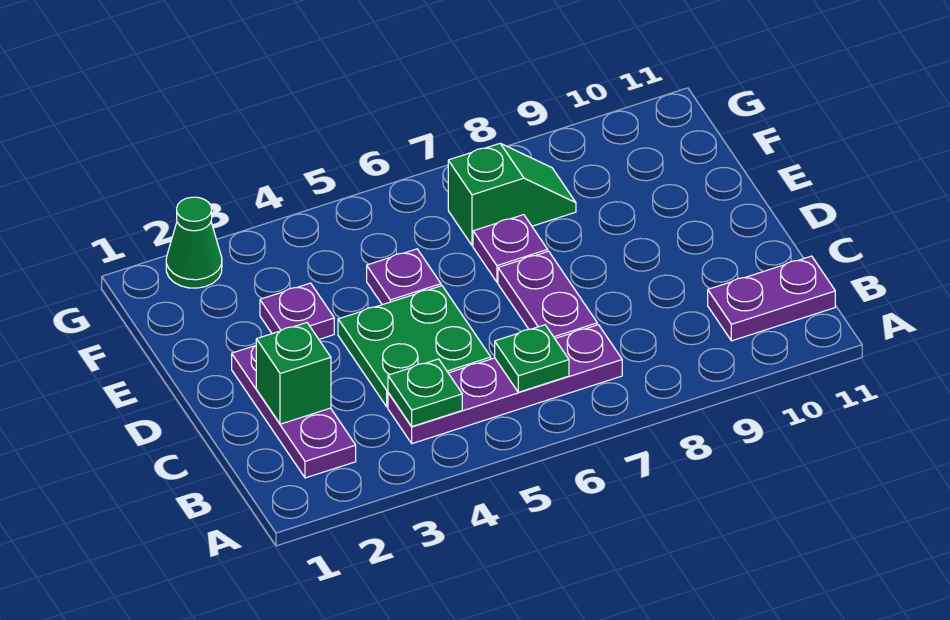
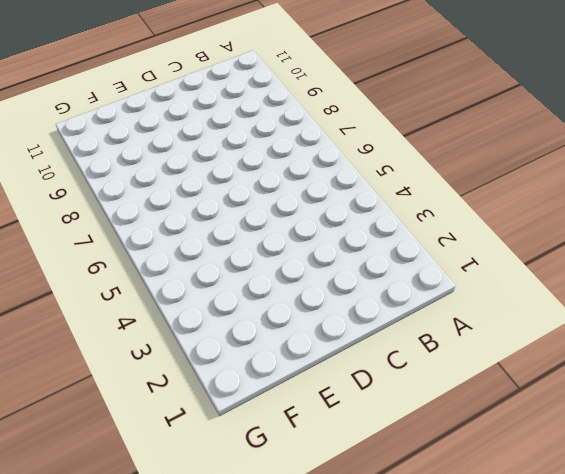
none -> purple plate B2:D2 level 1
none -> purple plate B4:B7 level 1
none -> purple plate B10:B11 level 1

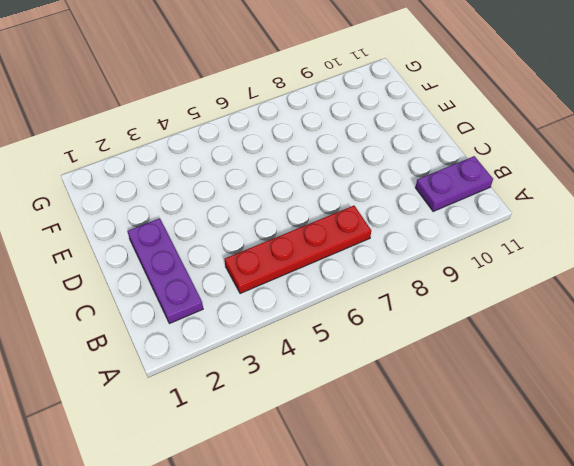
red plate B4:B7 level 1 -> purple plate B4:B7 level 1
none -> green plate C4:D5 level 1
none -> purple plate C7:D7 level 1
none -> purple plate E3 level 1

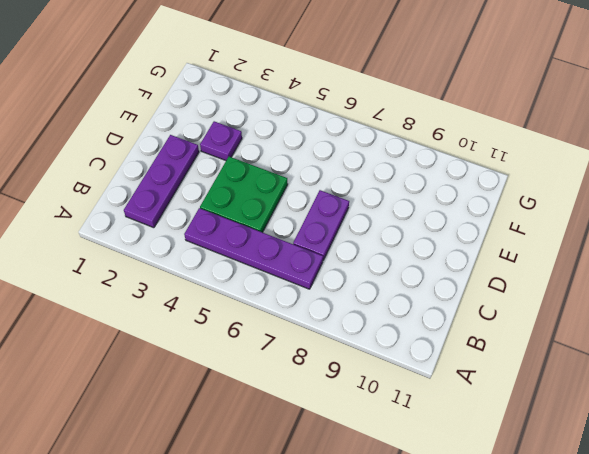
none -> purple plate B10:B11 level 1
none -> purple plate E5 level 1
none -> purple plate E7 level 1

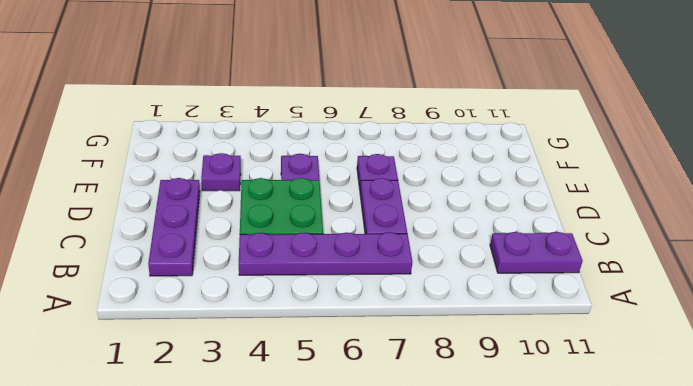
none -> green slope F7:F8 level 1 top 7
none -> green cone G2 level 1
none -> green plate B4 level 2

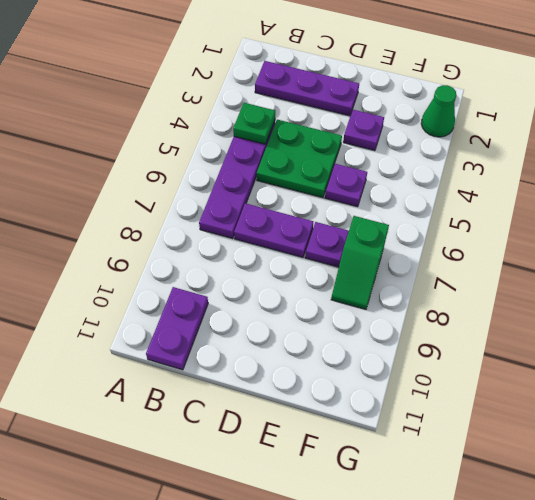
none -> green plate B6 level 2
none -> green brick C2 level 2

